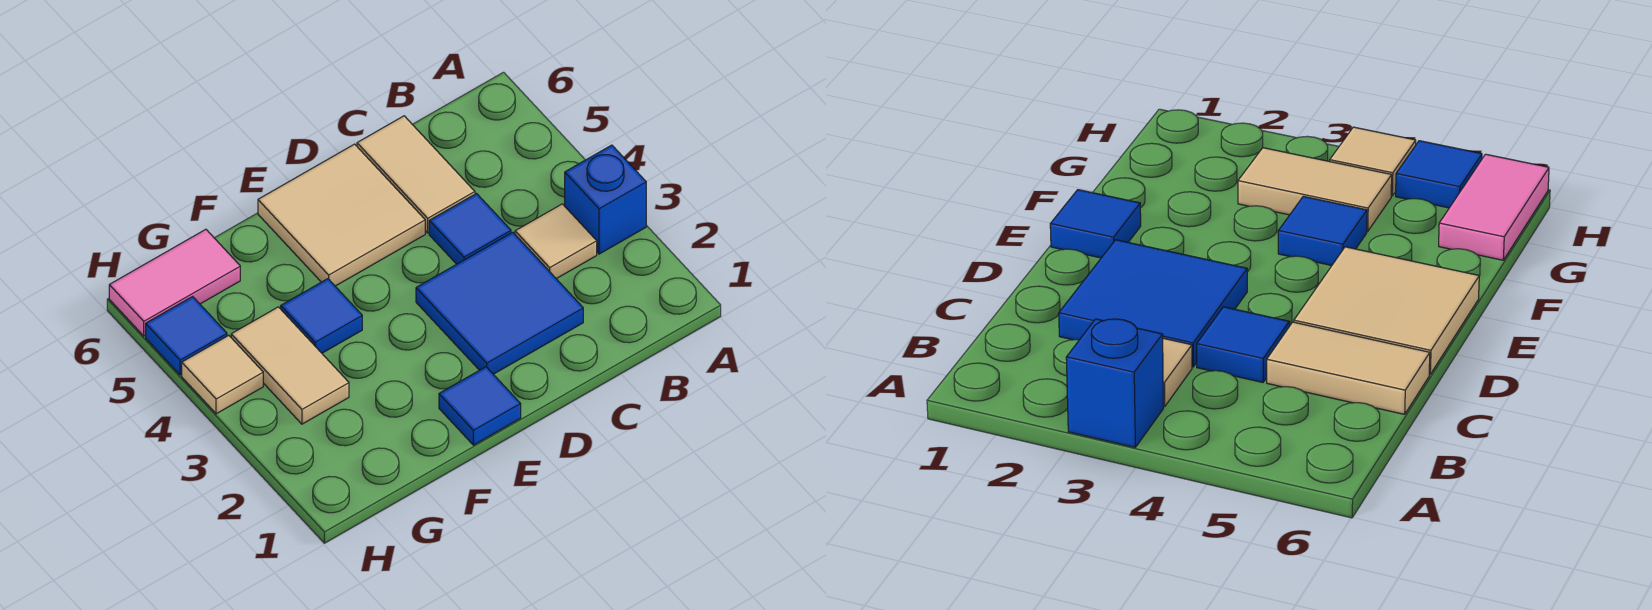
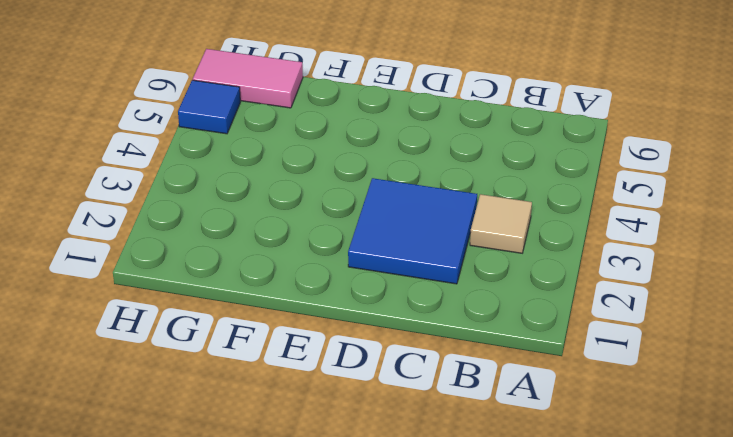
none -> blue brick A3 level 1
none -> blue tile C4 level 1
none -> tan tile C5:C6 level 1

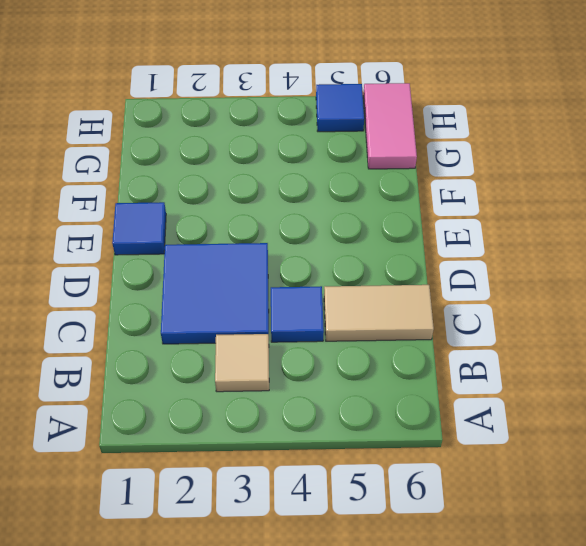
none -> blue brick A3 level 1
none -> tan tile D5:E6 level 1
none -> blue tile F4 level 1

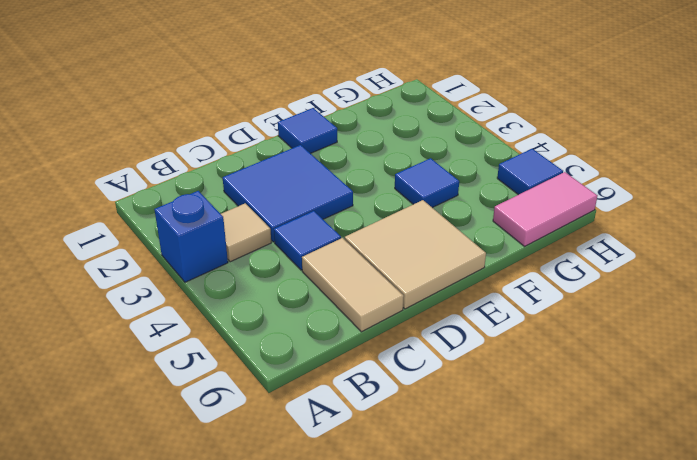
none -> tan tile G3:G4 level 1
none -> tan tile H4 level 1

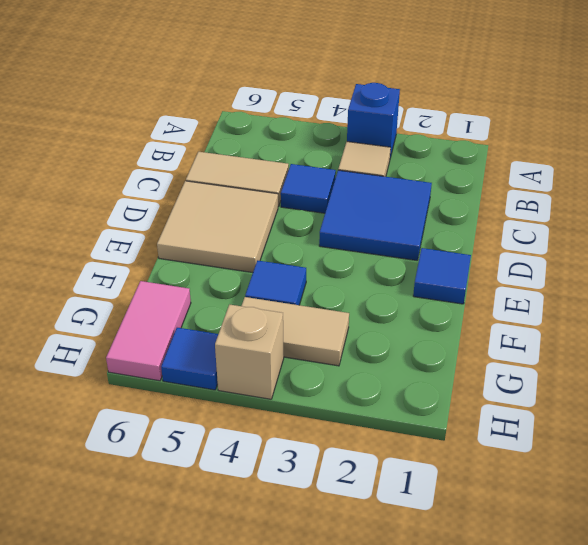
tan brick H4 level 1 -> tan tile H4 level 1

